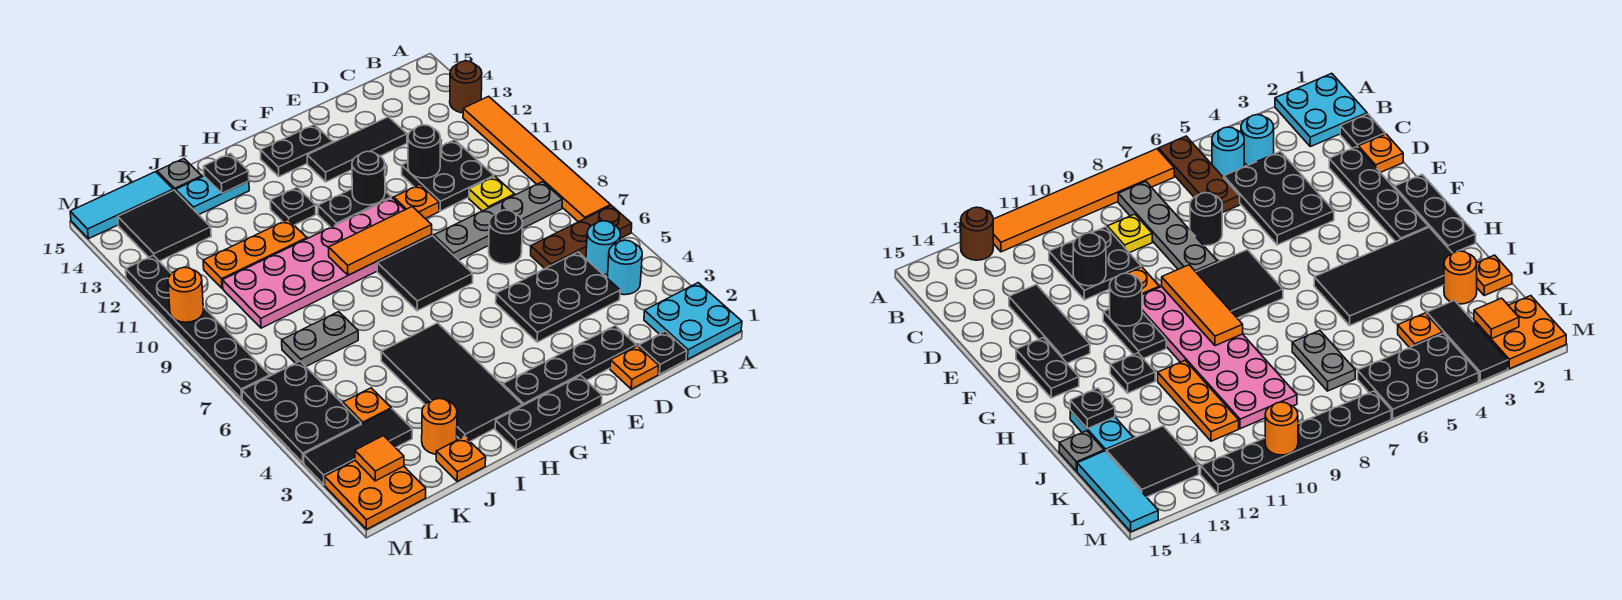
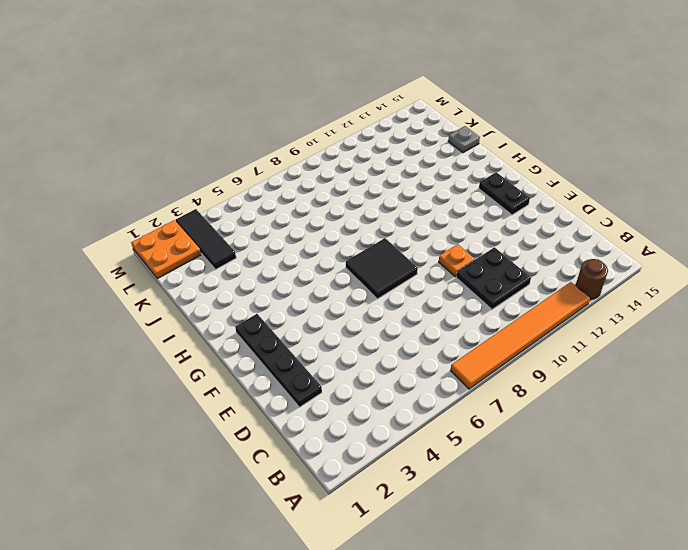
none -> cyan plate A1:B2 level 1
none -> brown plate A6:C6 level 1
none -> cyan round brick B4 level 1
none -> cyan round brick B5 level 1

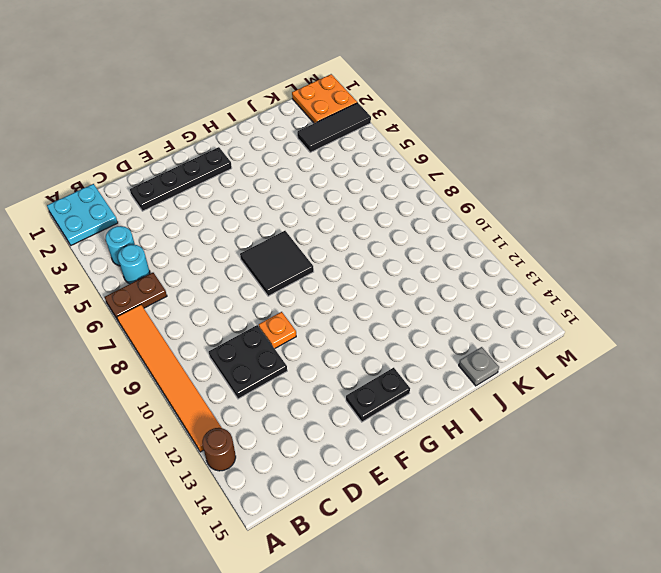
brown plate A6:B6 level 1 -> brown plate A6:C6 level 1
none -> grey plate B8:E8 level 1
none -> black plate C1 level 1
none -> black plate C4:E5 level 1
none -> yellow plate C9 level 1

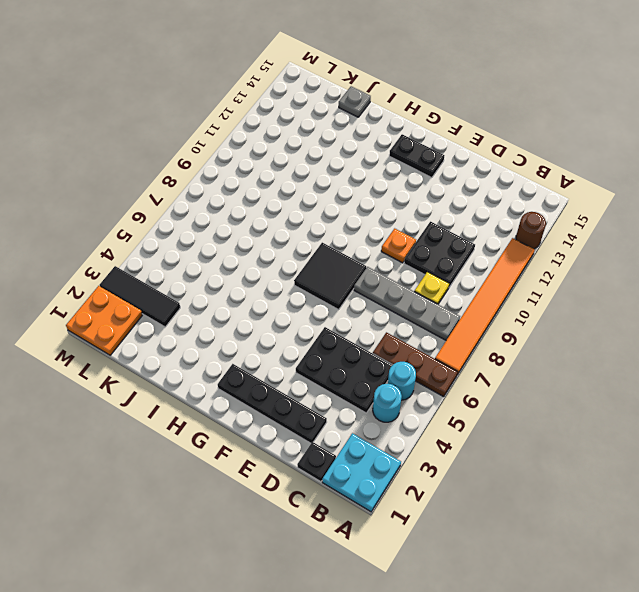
none -> orange plate D1 level 1
none -> black round brick D7 level 1
none -> black tile D13:F13 level 1
none -> black plate F1:H1 level 1

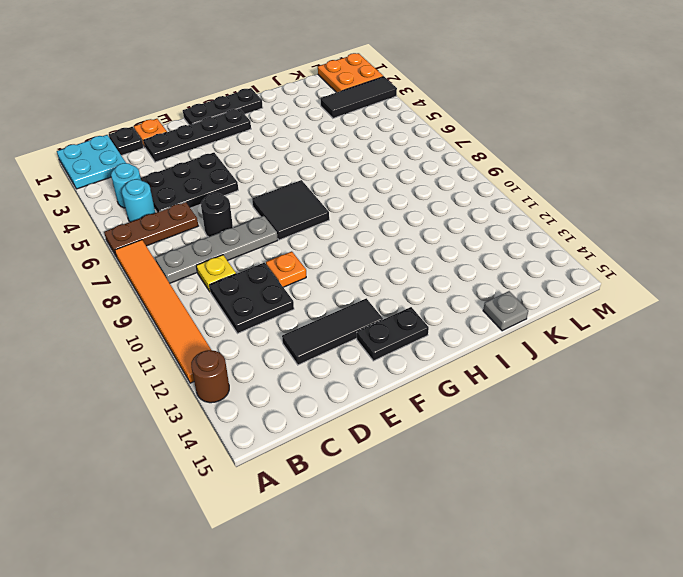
none -> pink plate F9:K10 level 1
none -> black plate F11:G11 level 1
none -> black tile H2:I5 level 1
none -> black plate H12 level 1

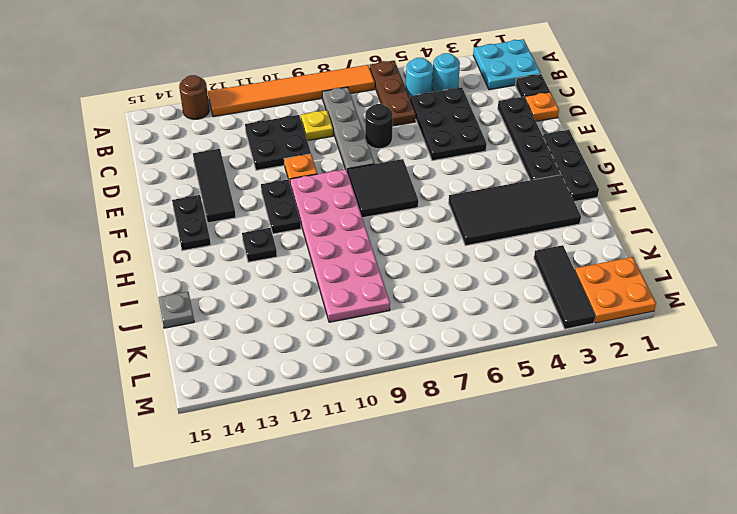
none -> orange plate I11:K11 level 1
none -> cyan plate I14:J14 level 1
none -> orange plate J1 level 1
none -> orange round brick J2 level 1

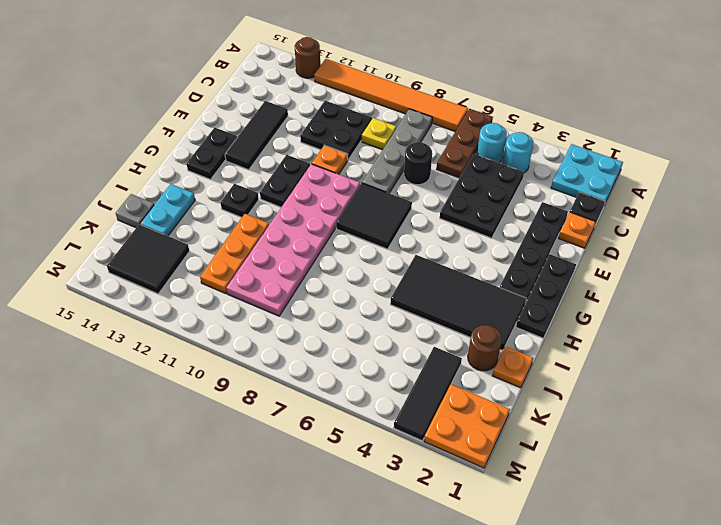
brown round brick J2 level 1 -> orange round brick J2 level 1
none -> grey plate J7:K7 level 1
none -> orange plate K4 level 1
none -> cyan tile K15:M15 level 1
none -> black plate L4:M6 level 1

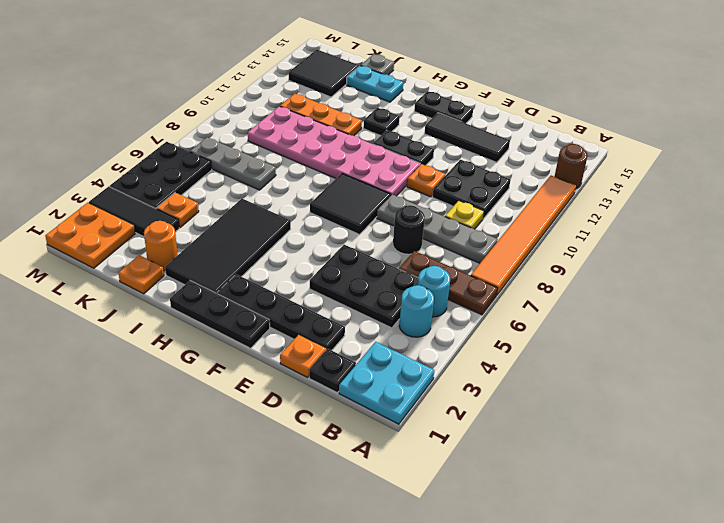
grey plate J7:L7 level 1 -> grey plate J7:K7 level 1
none -> cyan tile K15:M15 level 1
none -> black plate M7:M12 level 1
none -> black round brick D11 level 2
none -> orange tile F9:H9 level 2

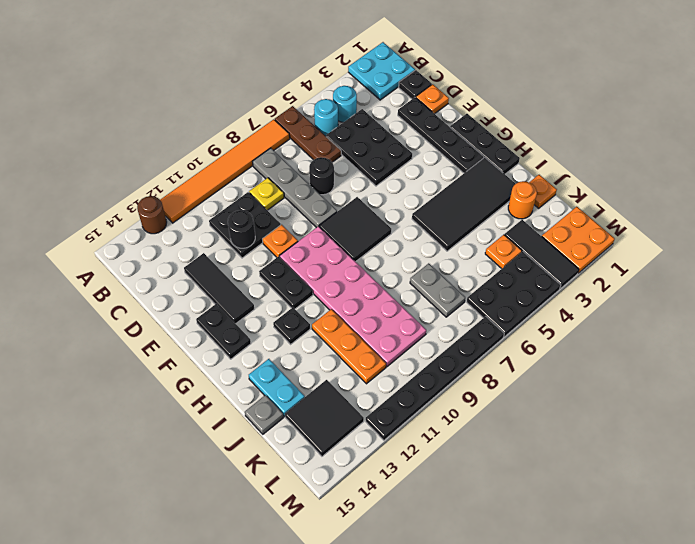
none -> cyan tile K15:M15 level 1
none -> orange tile F9:H9 level 2
none -> black round brick F11 level 2
none -> black plate I14 level 2

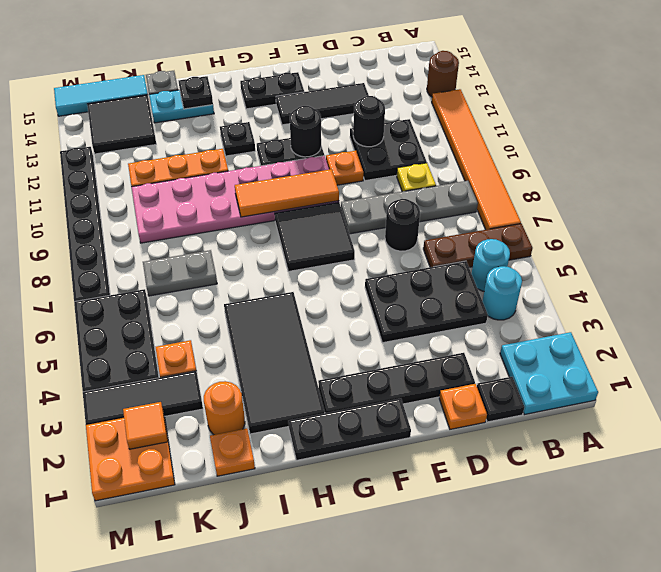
none -> orange round brick M10 level 2

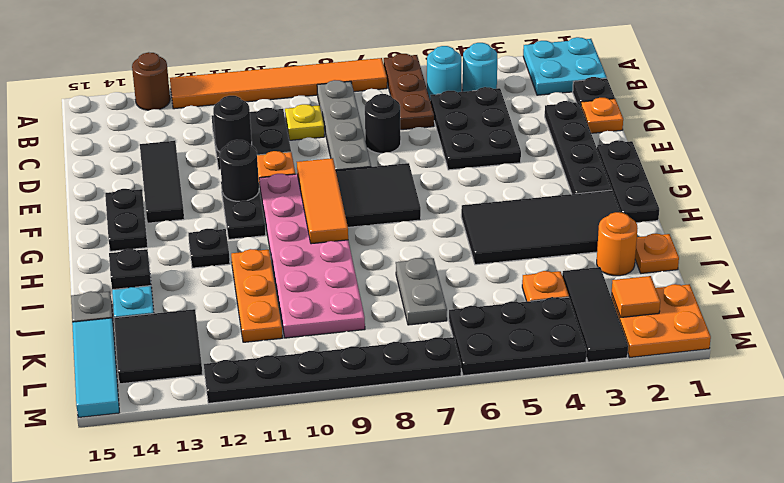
none -> orange round brick M10 level 2

